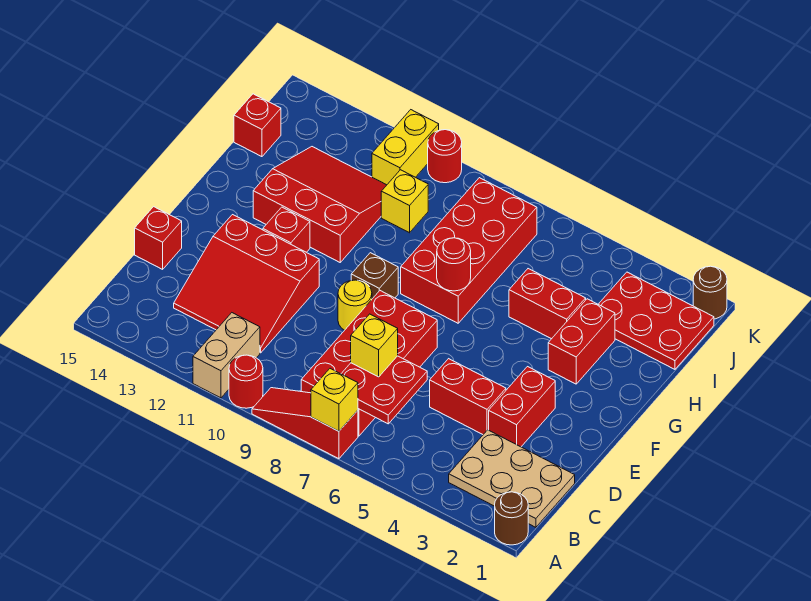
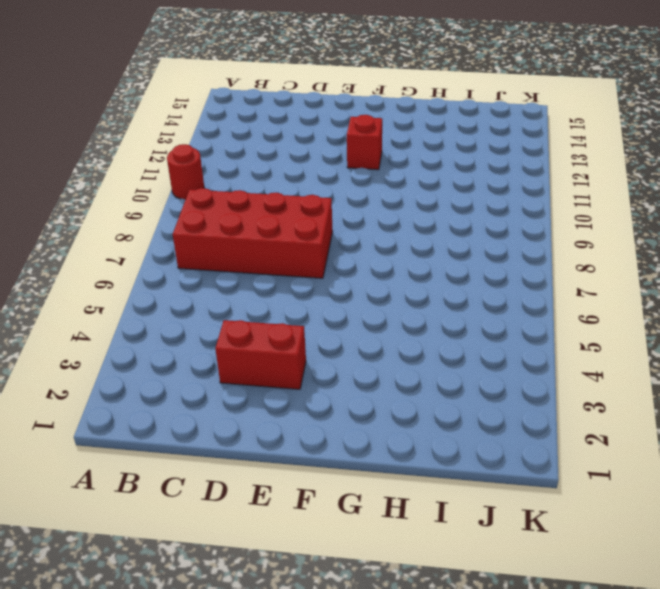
none -> brown round brick A1 level 1
none -> red slope A7:A9 level 1 top 7
none -> tan brick A11:B11 level 1

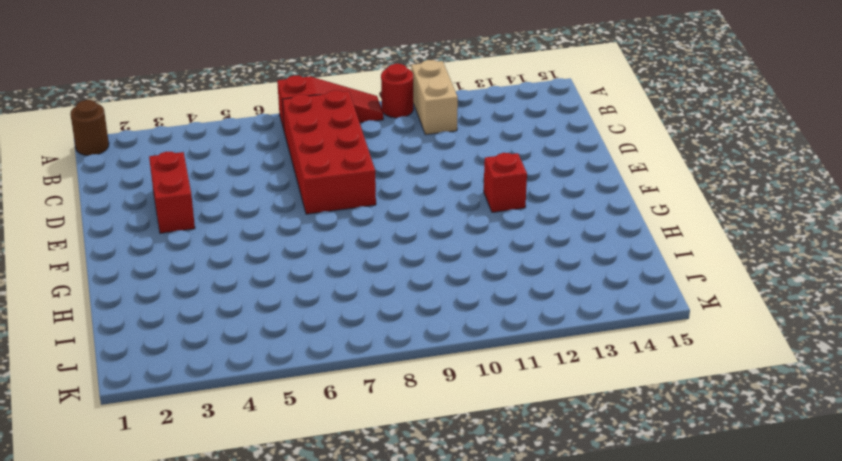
none -> tan plate B1:C3 level 1
none -> red slope C11:E13 level 1 top E
none -> red brick D4:D5 level 1

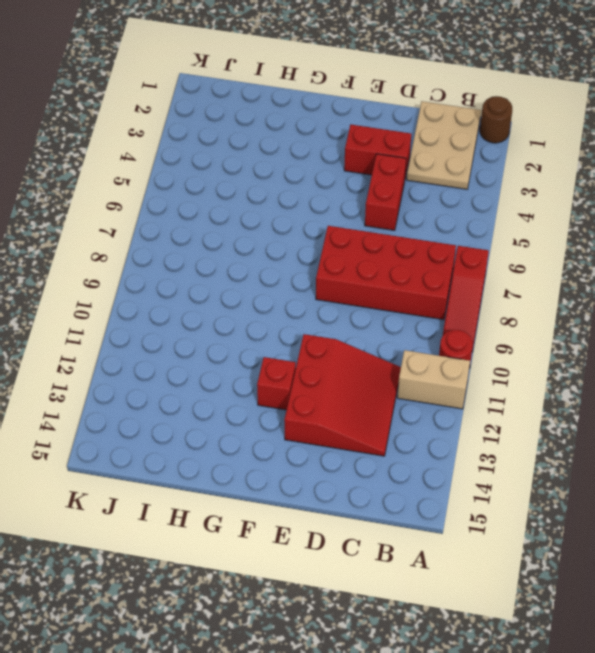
none -> red brick D15 level 1
none -> yellow round brick E9 level 1
none -> brown brick F9 level 1

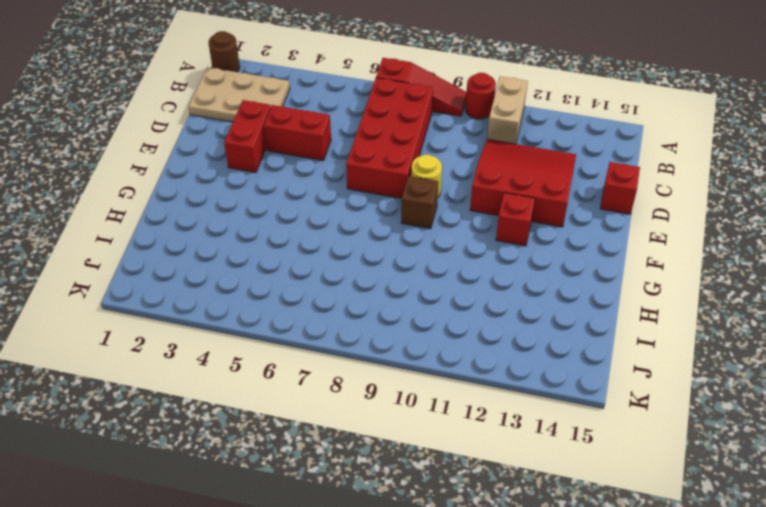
none -> red brick G3:H3 level 1
none -> red brick G7:J8 level 1
none -> red slope G11:I13 level 1 top G

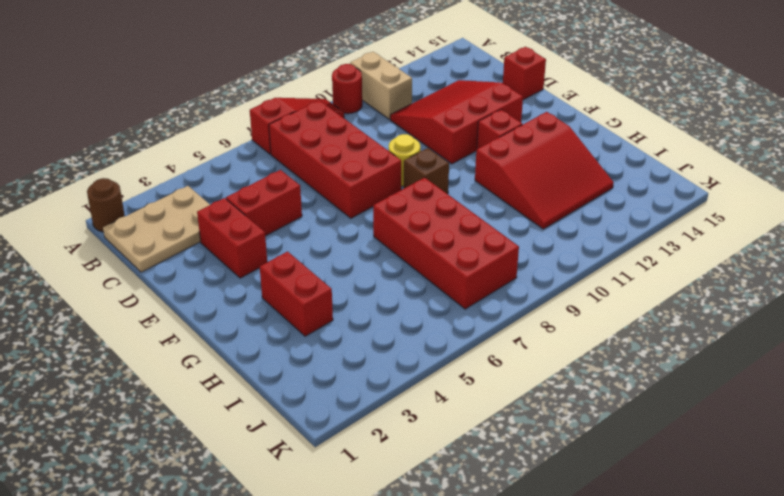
none -> red brick H4:H5 level 1
none -> red plate I1:J3 level 1
none -> yellow brick I10 level 1

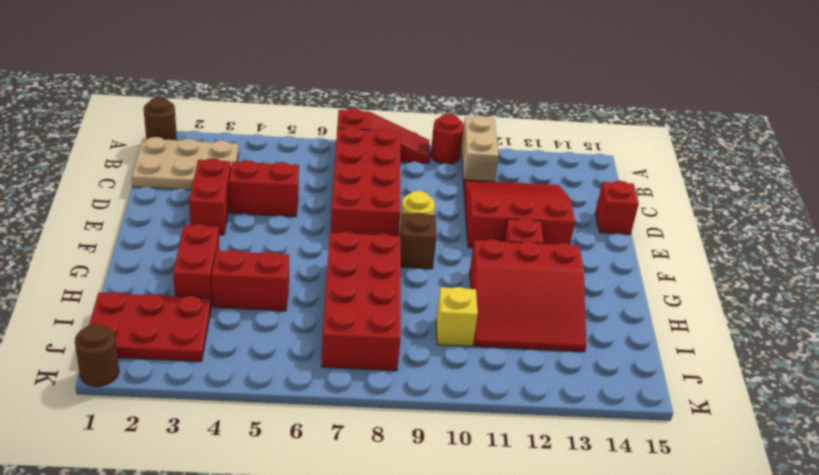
none -> red brick I15 level 1
none -> yellow brick J11:K11 level 1
none -> red round brick K10 level 1

